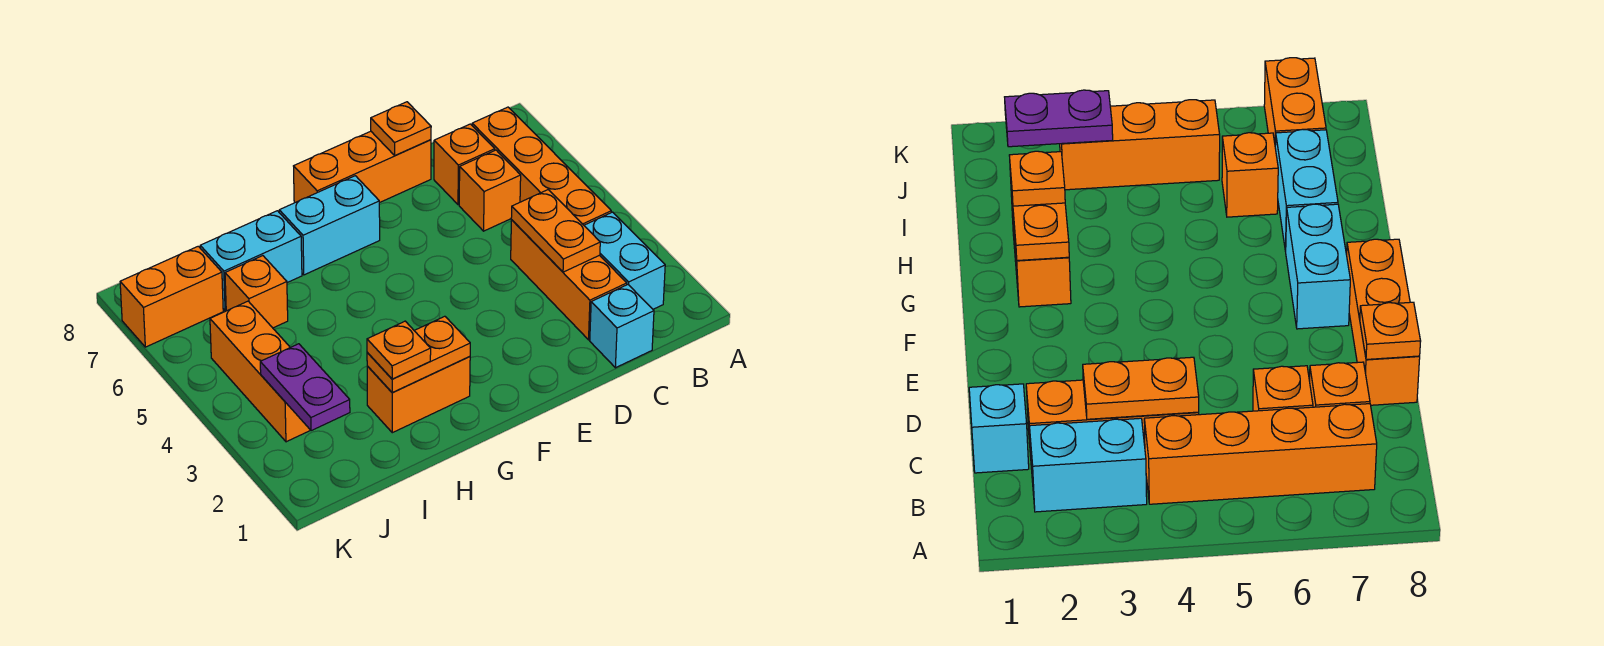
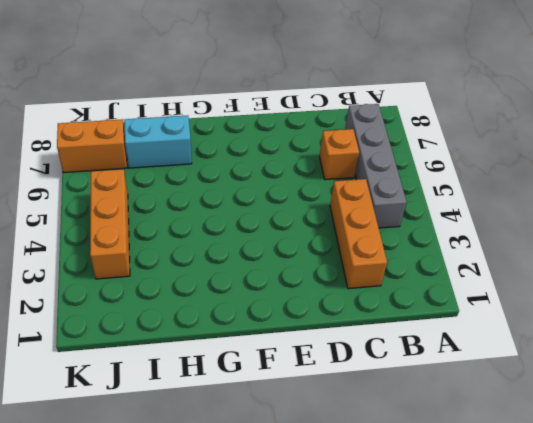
grey brick B4:B7 level 1 -> orange brick B4:B7 level 1
none -> cyan brick B2:B3 level 1
none -> cyan brick C1 level 1
none -> orange brick C7 level 1

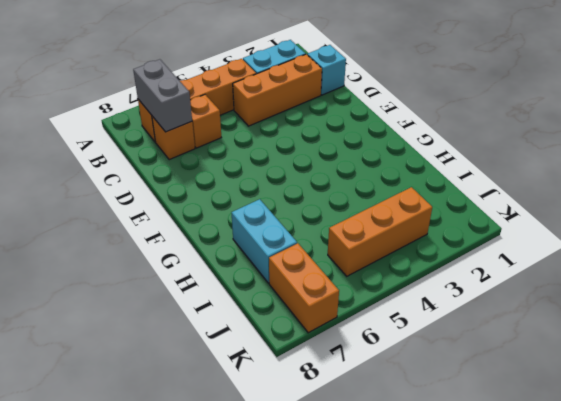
grey brick B7:C7 level 2 -> none
none -> orange brick D8:F8 level 1
none -> cyan brick F7:G7 level 1
none -> orange brick G2:H2 level 1

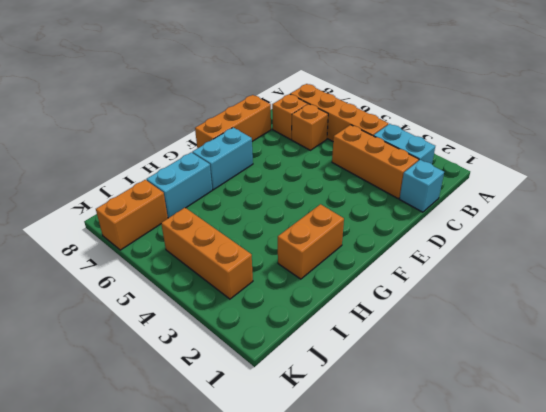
none -> orange brick I6 level 1
none -> orange plate C3:C4 level 2
none -> orange plate D8 level 2

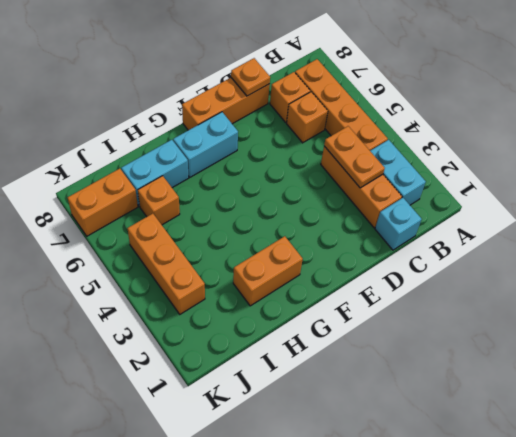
none -> orange plate G2:H2 level 2
none -> purple plate J2:J3 level 2
none -> orange plate H2 level 3

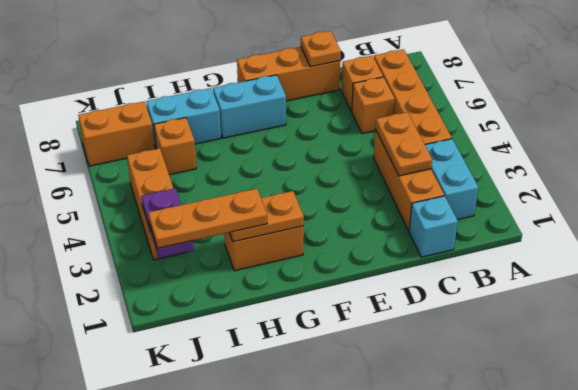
orange plate H2:J2 level 3 -> orange plate H2 level 3

